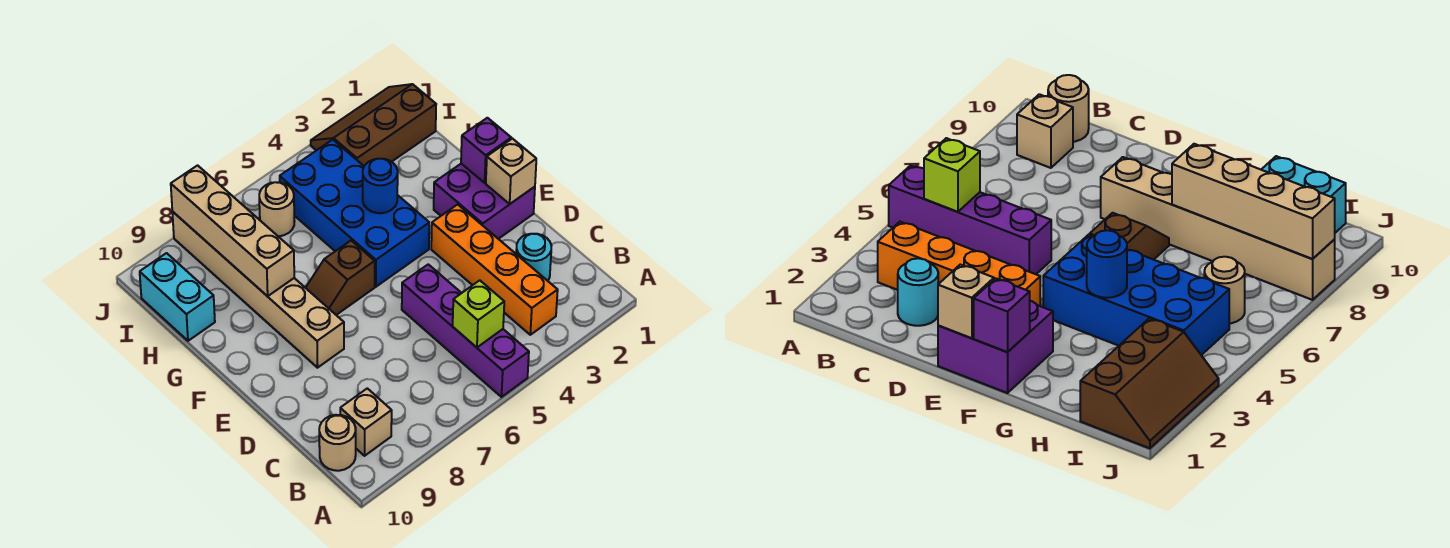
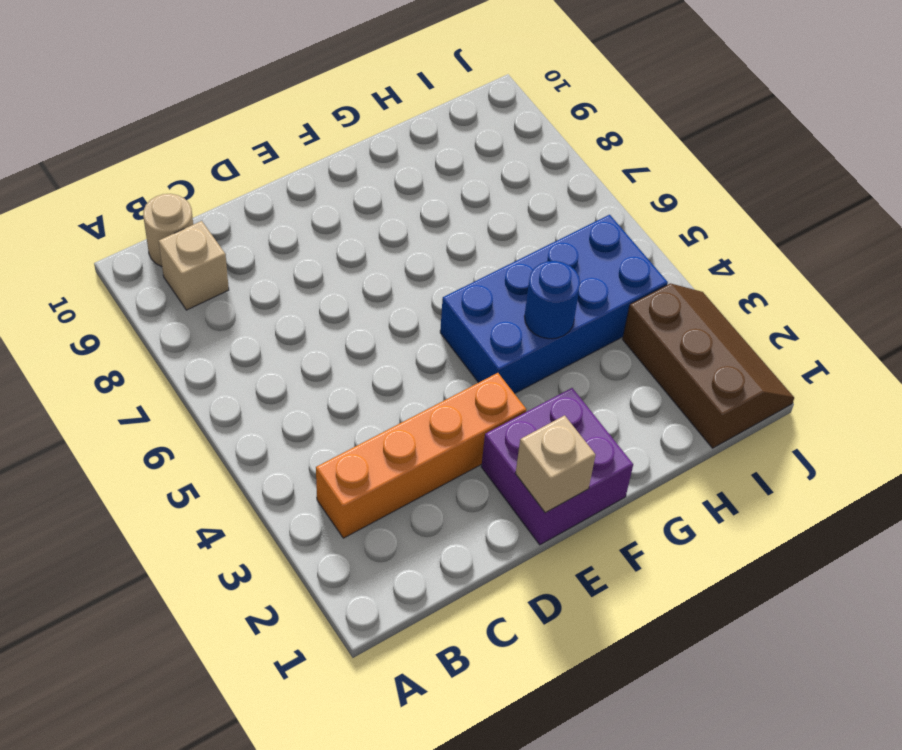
none -> purple brick A5:D5 level 1
none -> cyan round brick C2 level 1
none -> tan brick E8:J8 level 1

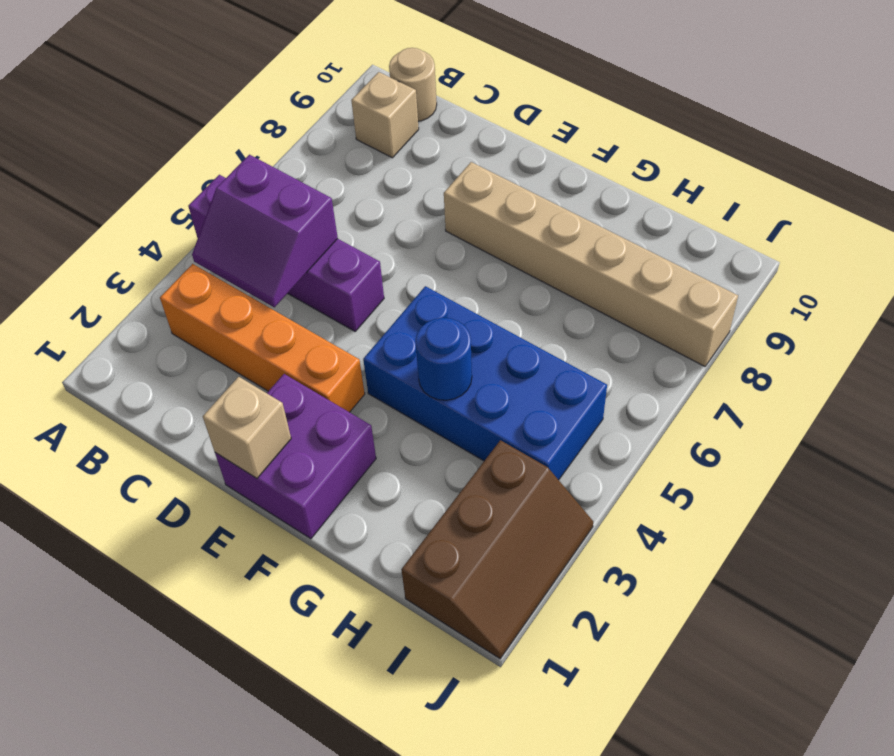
purple slope B4:C5 level 2 top 5 -> lime brick B5 level 2
none -> cyan round brick C2 level 1
none -> brown slope F6:F7 level 1 top 6
none -> cyan brick H10:I10 level 1

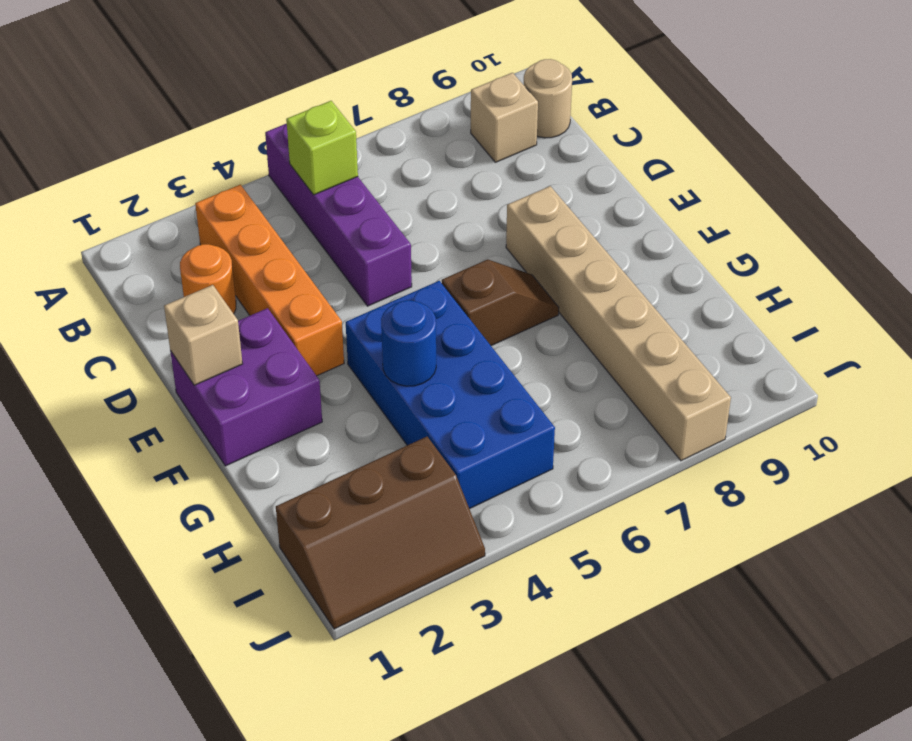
orange round brick C2 level 1 -> cyan round brick C2 level 1
none -> cyan brick H10:I10 level 1
none -> tan round brick I6 level 1
none -> purple brick F1 level 2

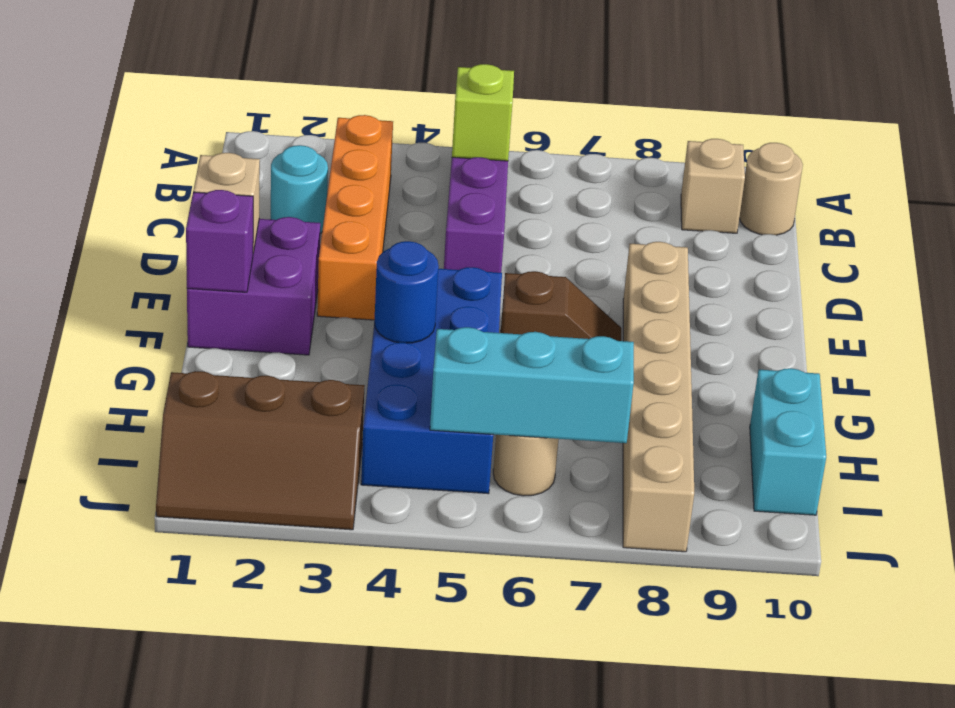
cyan brick I5:I7 level 2 -> none
none -> tan brick G8:J8 level 2

